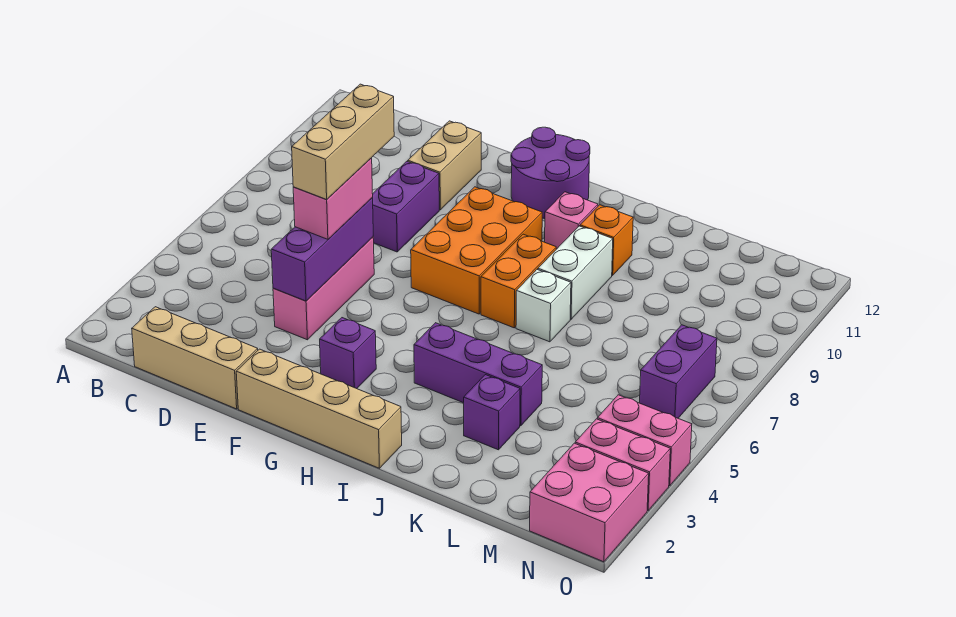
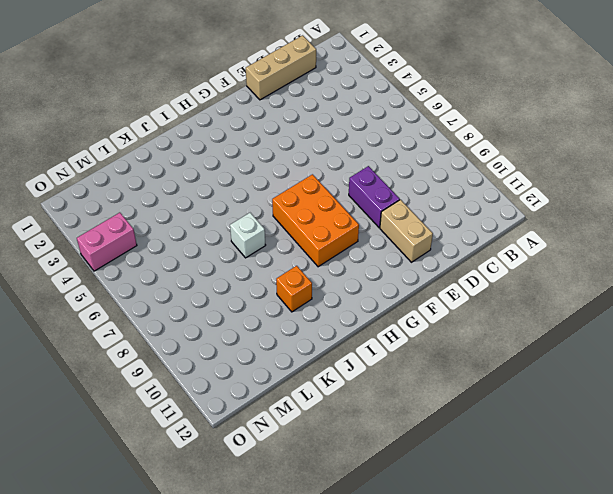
none -> pink brick E4:E6 level 1
none -> tan brick F1:I1 level 1
none -> purple brick G3 level 1

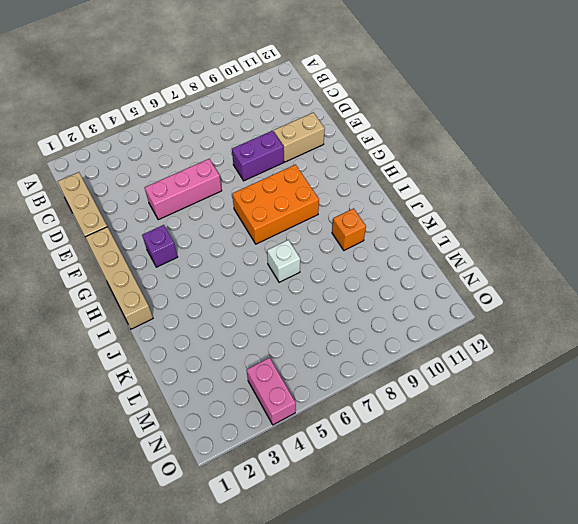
none -> purple round brick G11:H12 level 1
none -> purple brick I4:K4 level 1
none -> orange brick I7:I8 level 1

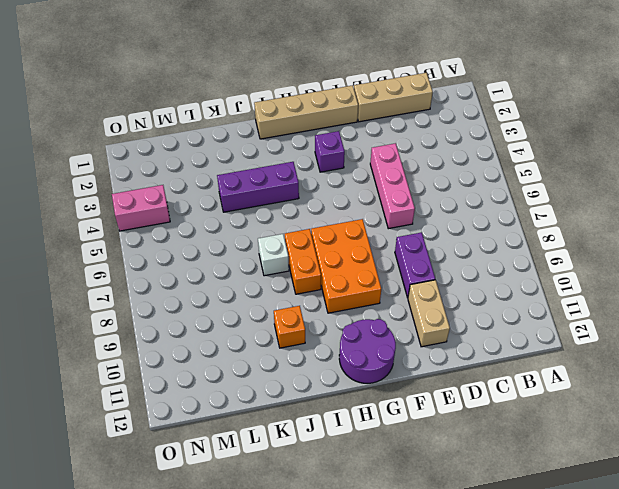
none -> pink brick I10 level 1
none -> white brick J8:J9 level 1
none -> purple brick K3 level 1

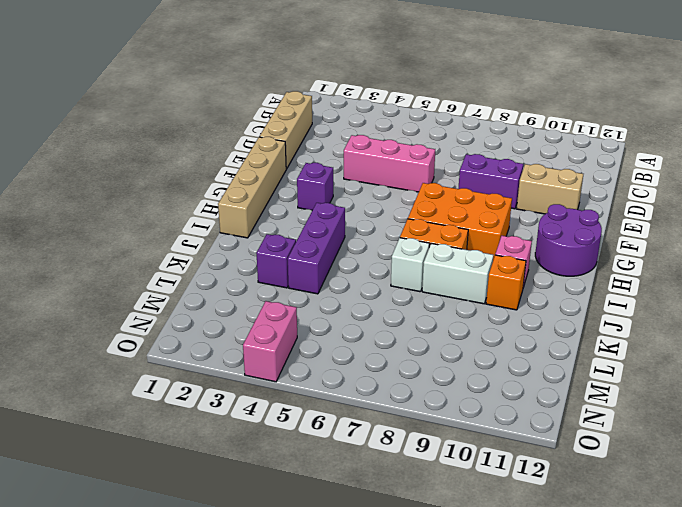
none -> pink brick N1:O2 level 1
none -> pink brick N3:O3 level 1
none -> purple brick N6:N7 level 1

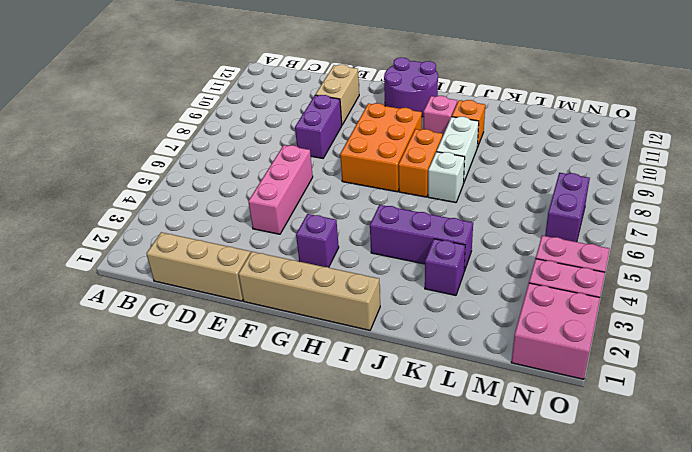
none -> purple brick E4:E6 level 2
none -> pink brick E5:E6 level 3
none -> tan brick E5:E7 level 4

